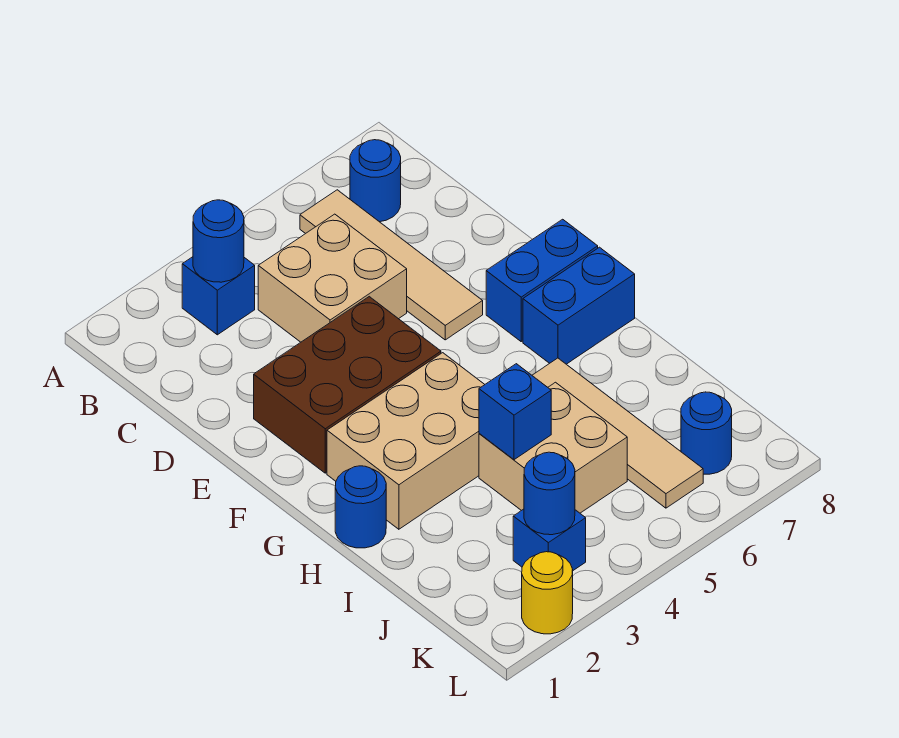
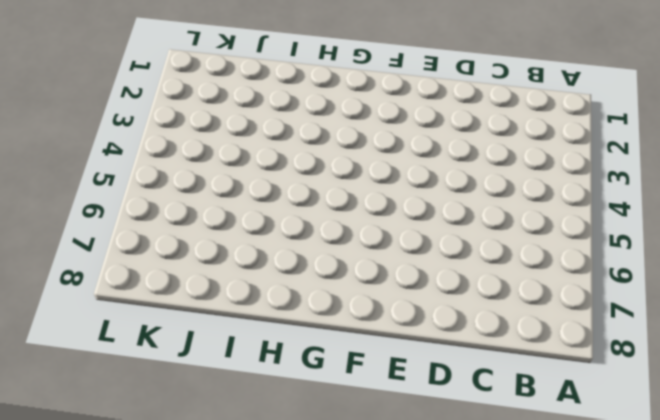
none -> blue brick B3 level 1
none -> tan tile B6:E6 level 1
none -> blue round brick B7 level 1

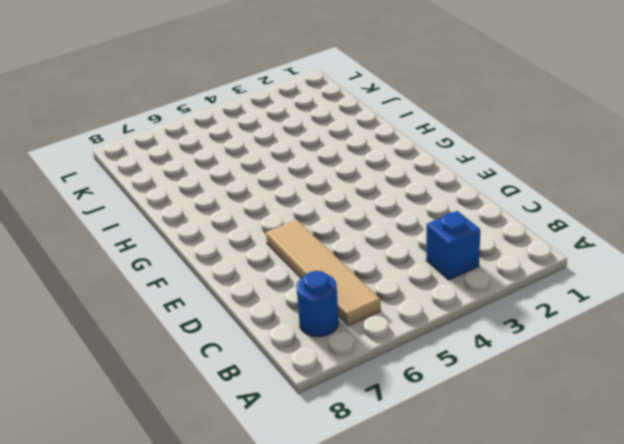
none -> tan brick C4:D5 level 1
none -> brown brick E2:F4 level 1
none -> blue brick F7:F8 level 1

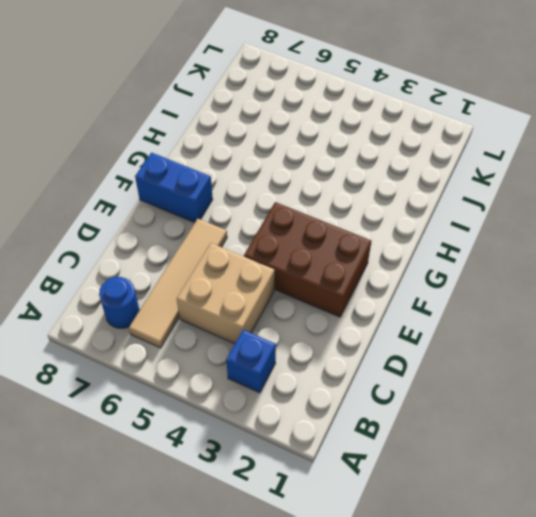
none -> tan brick G2:H4 level 1
none -> blue brick G7:G8 level 1
none -> blue round brick H1 level 1

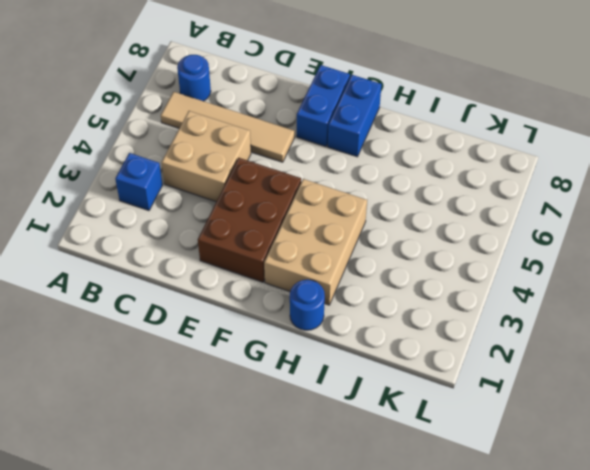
none -> tan tile H6:K6 level 1
none -> tan brick I4:J5 level 1
none -> blue brick K3 level 1

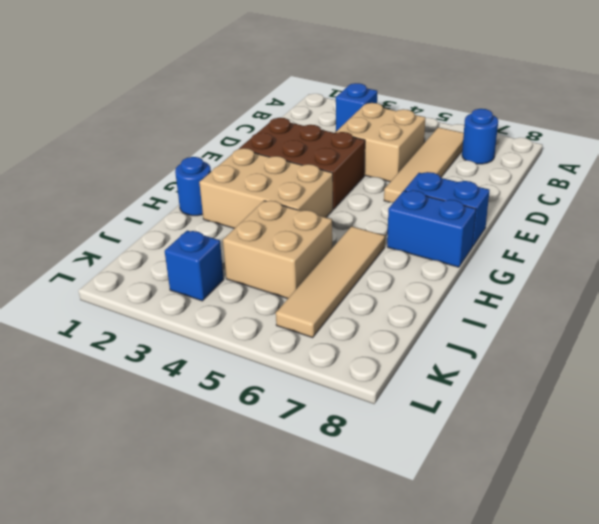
none -> blue round brick K7 level 1
none -> yellow round brick L2 level 1
none -> blue round brick B3 level 2

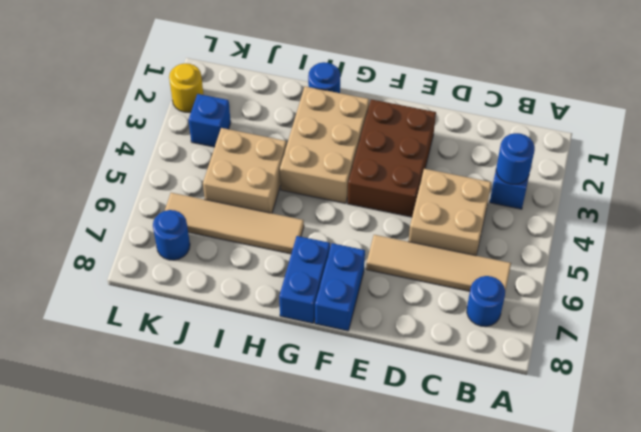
none -> blue brick I4 level 2
none -> blue round brick K3 level 2

